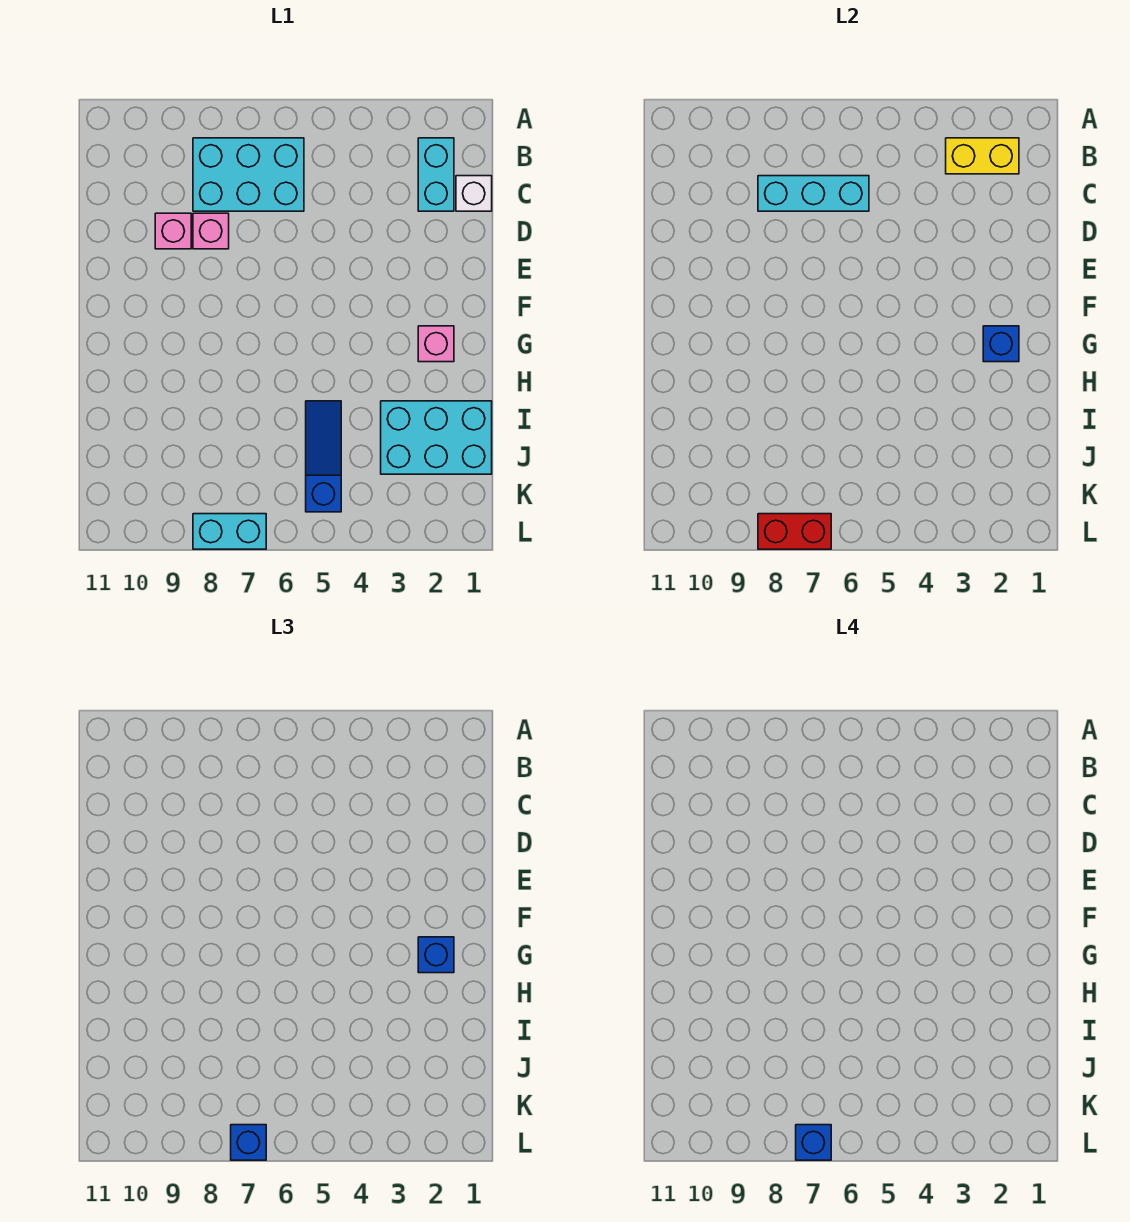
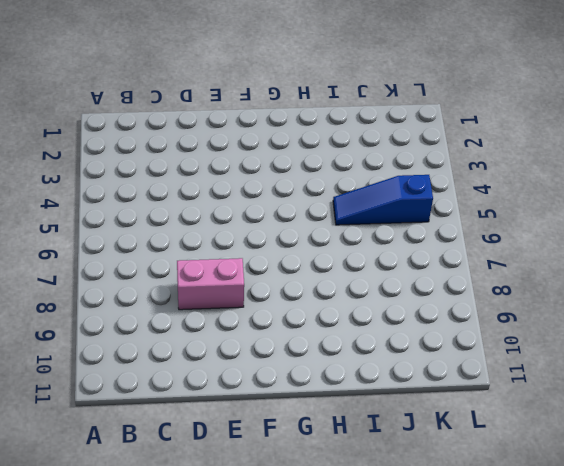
pink brick D8:E8 level 1 -> pink brick D8 level 1
none -> cyan brick B2:C2 level 1
none -> cyan brick B6:C8 level 1
none -> white brick C1 level 1

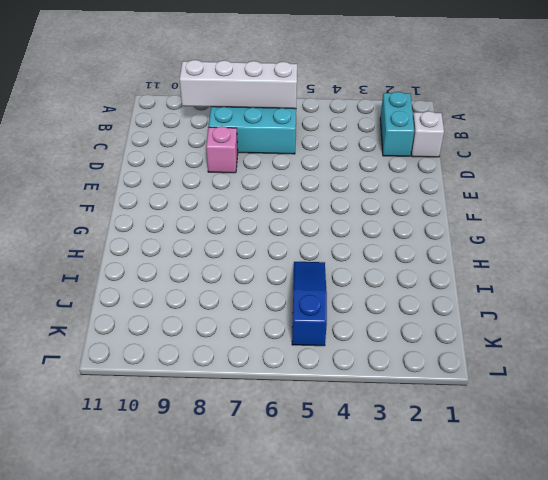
white brick B6:B9 level 2 -> none
none -> pink brick D9 level 1
none -> pink brick G2 level 1
none -> cyan brick I1:J3 level 1

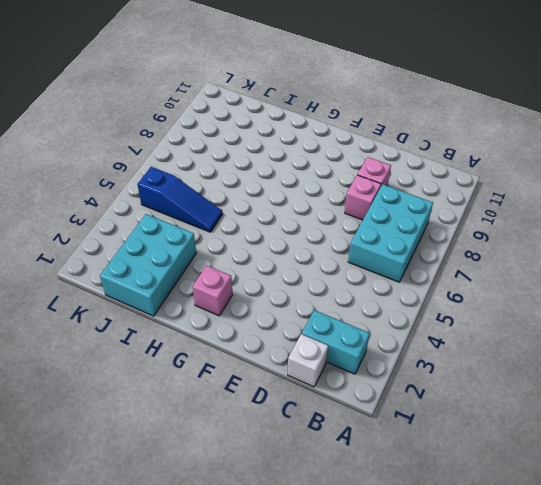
none -> cyan brick L7:L8 level 1
none -> yellow brick B2:B3 level 2
none -> cyan brick C6:C8 level 2

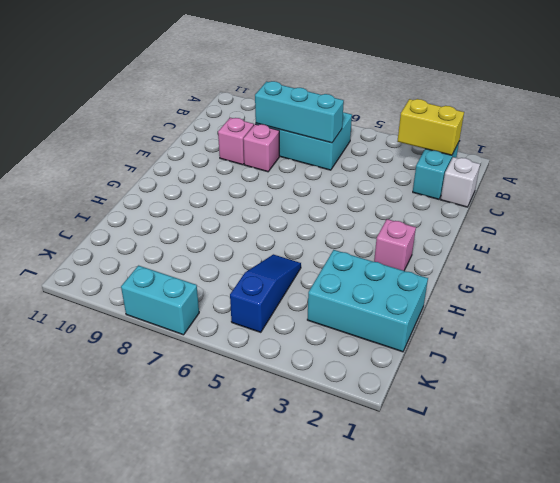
none -> blue brick G2 level 2
none -> red brick L7:L8 level 2
none -> blue brick G2 level 3

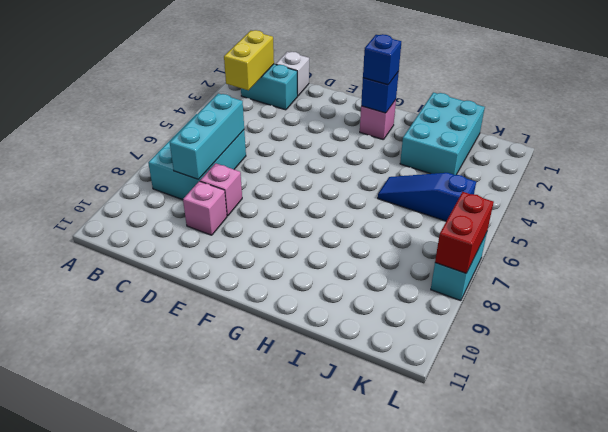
none -> blue brick L7 level 3
none -> blue brick L7 level 4

